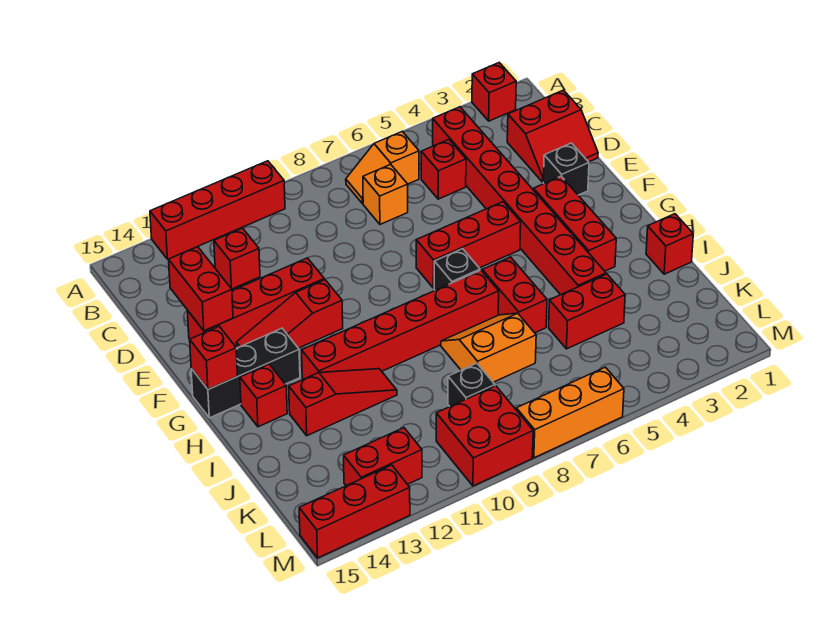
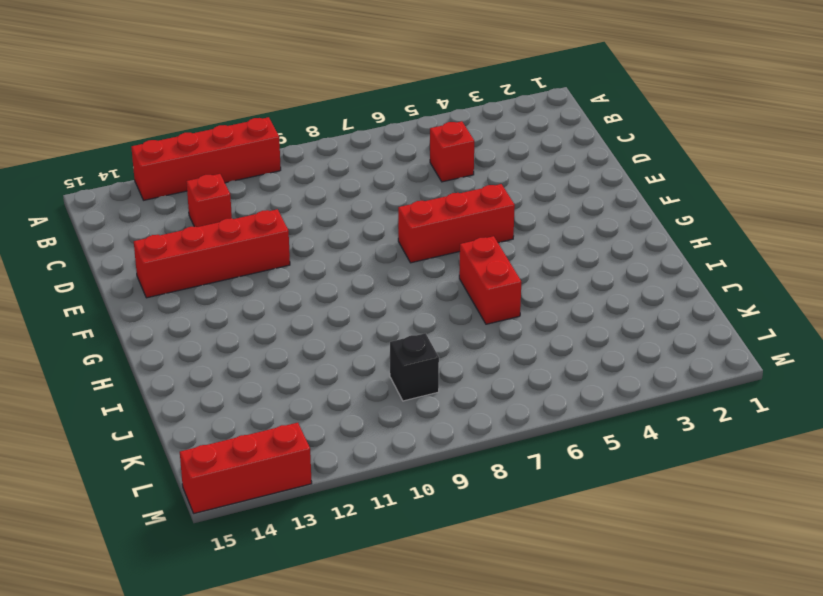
none -> red brick A2 level 1
none -> red brick B4:I4 level 1
none -> orange slope B6:B7 level 1 top 6

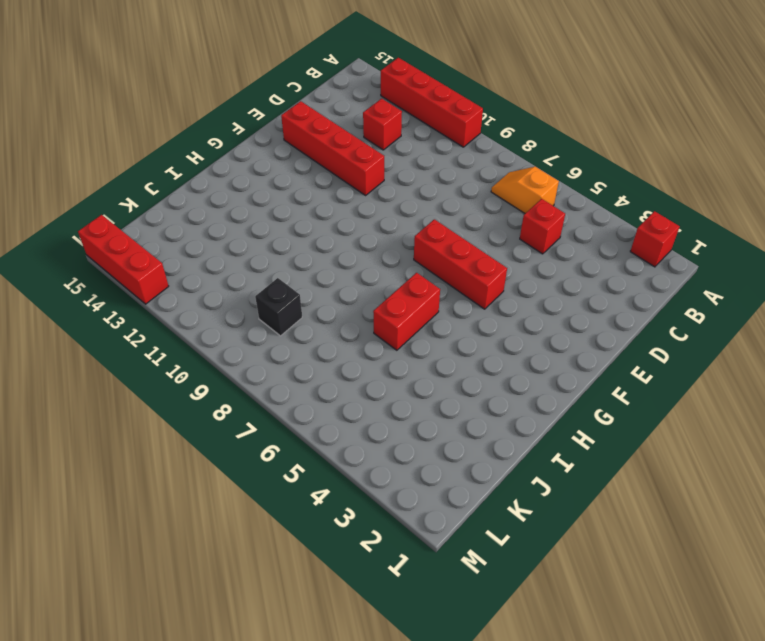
none -> red brick B4:I4 level 1
none -> red slope C1:D2 level 1 top C
none -> orange brick C7 level 1

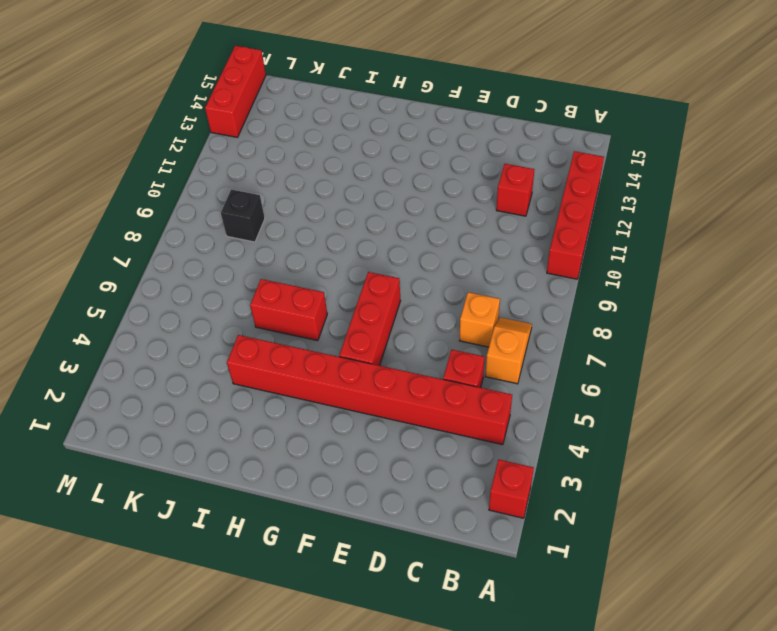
none -> red slope C1:D2 level 1 top C
none -> black brick E2 level 1
none -> red brick E11:E14 level 1

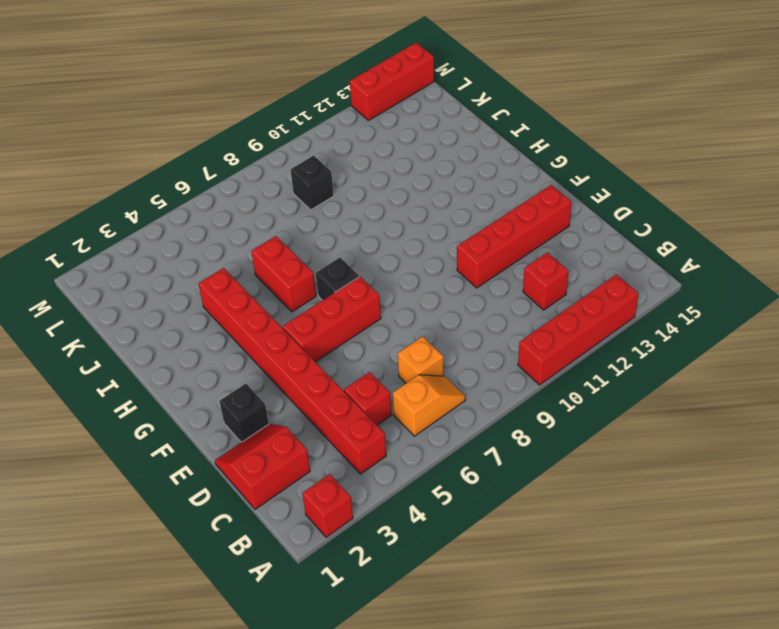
none -> red brick F3:H3 level 1
none -> red slope F11:F13 level 1 top 11
none -> black brick G13:G15 level 1

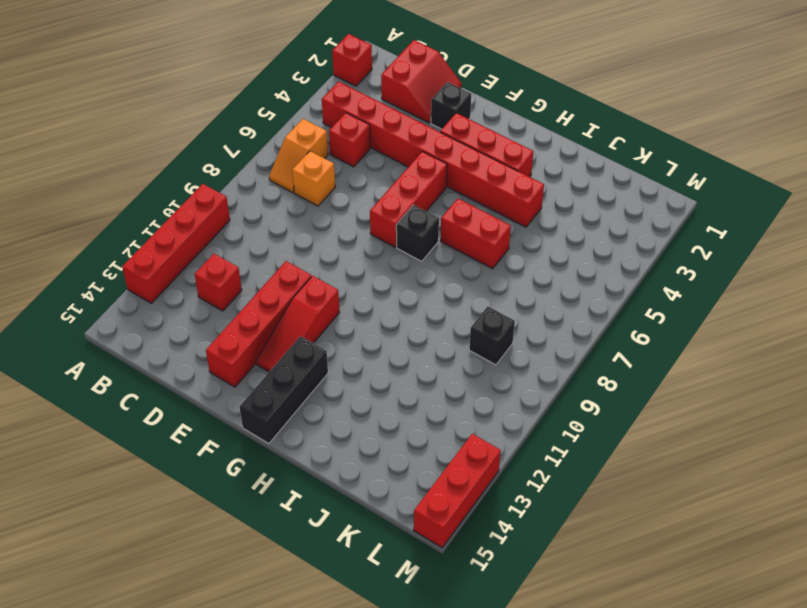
none -> red brick H7:H12 level 1
none -> red brick H14 level 1
none -> red brick I1 level 1

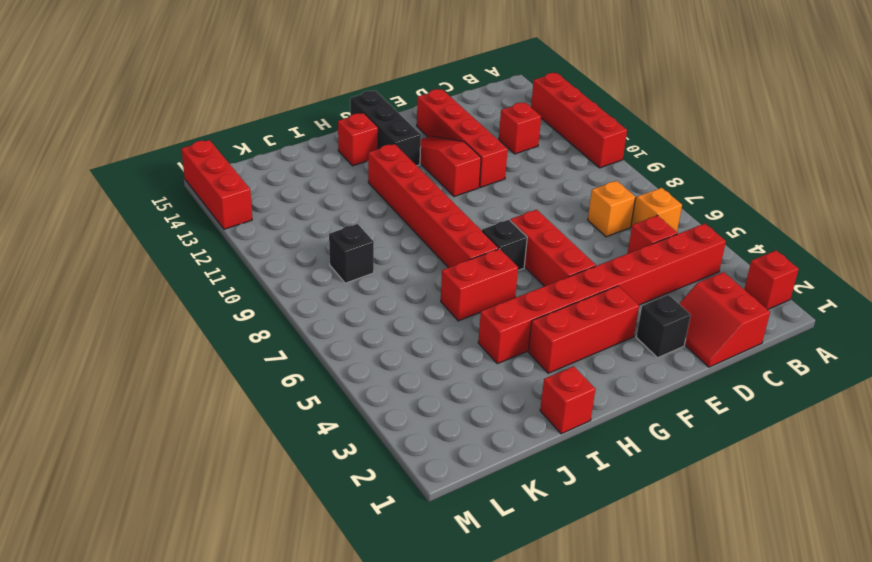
none -> orange slope I7:J8 level 1 top J
none -> red slope I11:I13 level 1 top 13
none -> red brick J4:J5 level 1

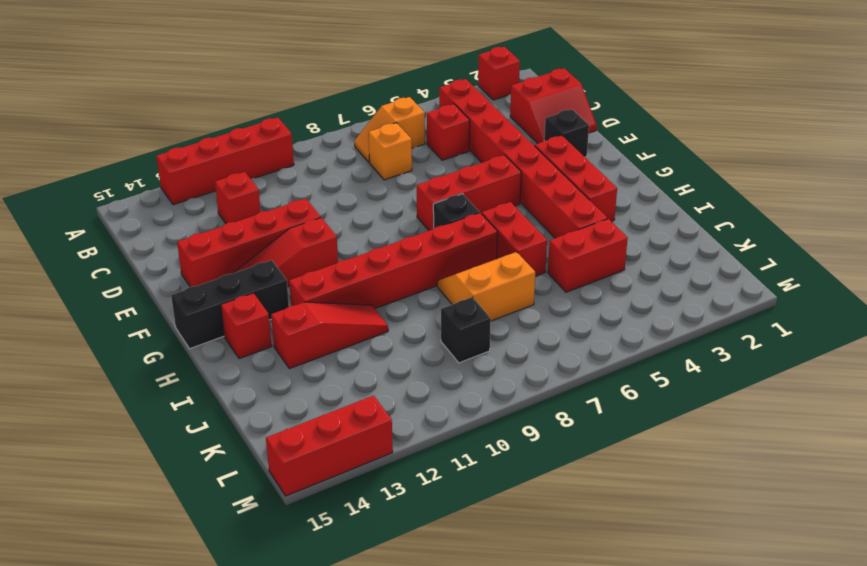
none -> red brick I1 level 1
none -> red brick L9:M10 level 1
none -> red brick L12:L13 level 1

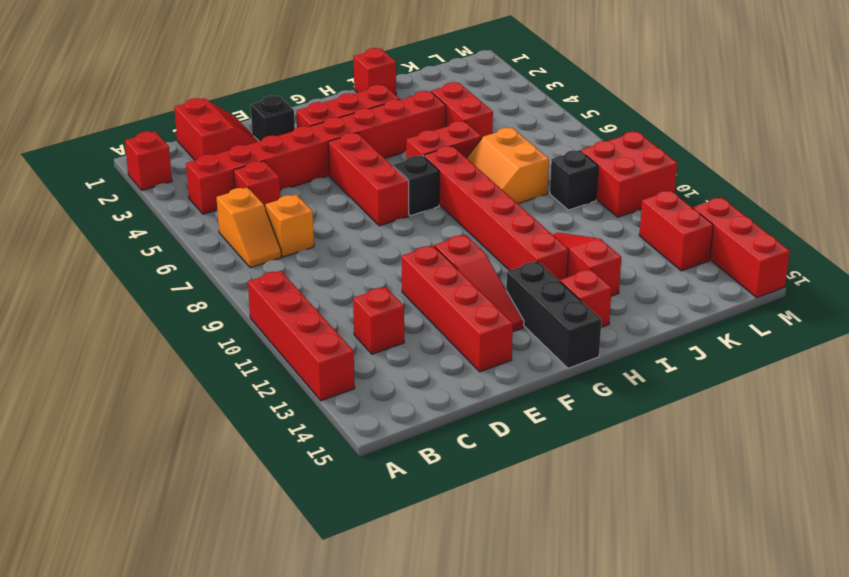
none -> orange brick M6:M8 level 1
none -> red brick D14:E14 level 2
none -> red brick G15 level 2

